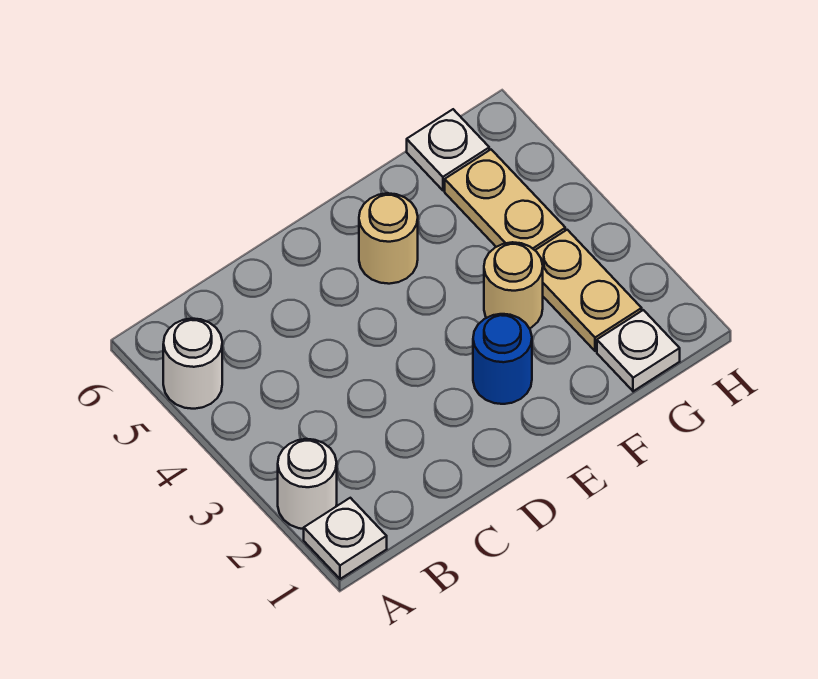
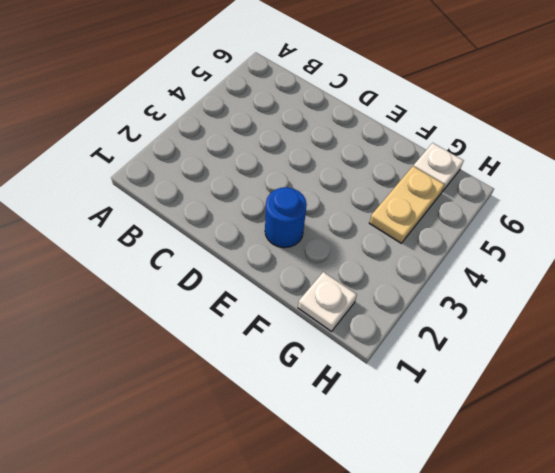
none -> white plate A1 level 1
none -> white round brick A2 level 1

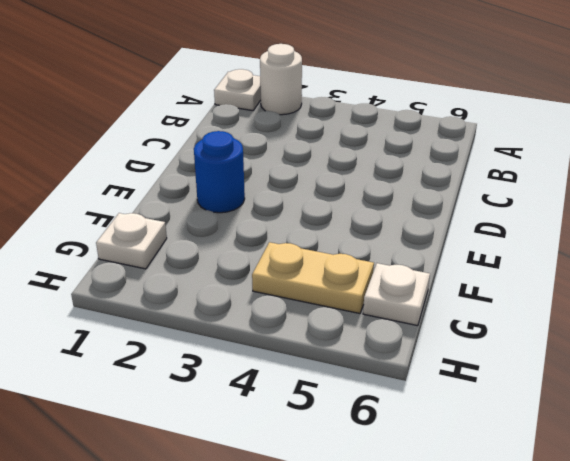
none -> white round brick A5 level 1
none -> tan round brick E5 level 1

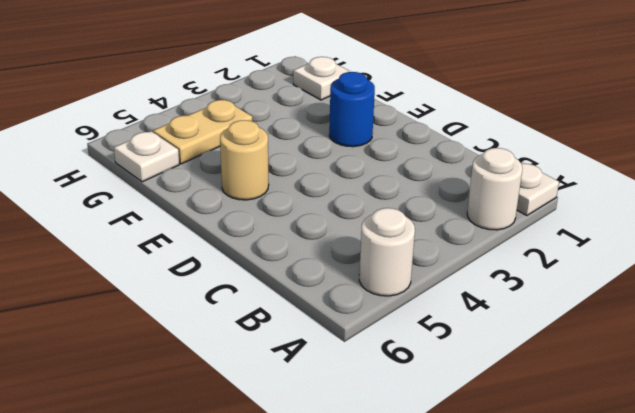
none -> tan round brick F3 level 1
none -> tan plate G2:G3 level 1

